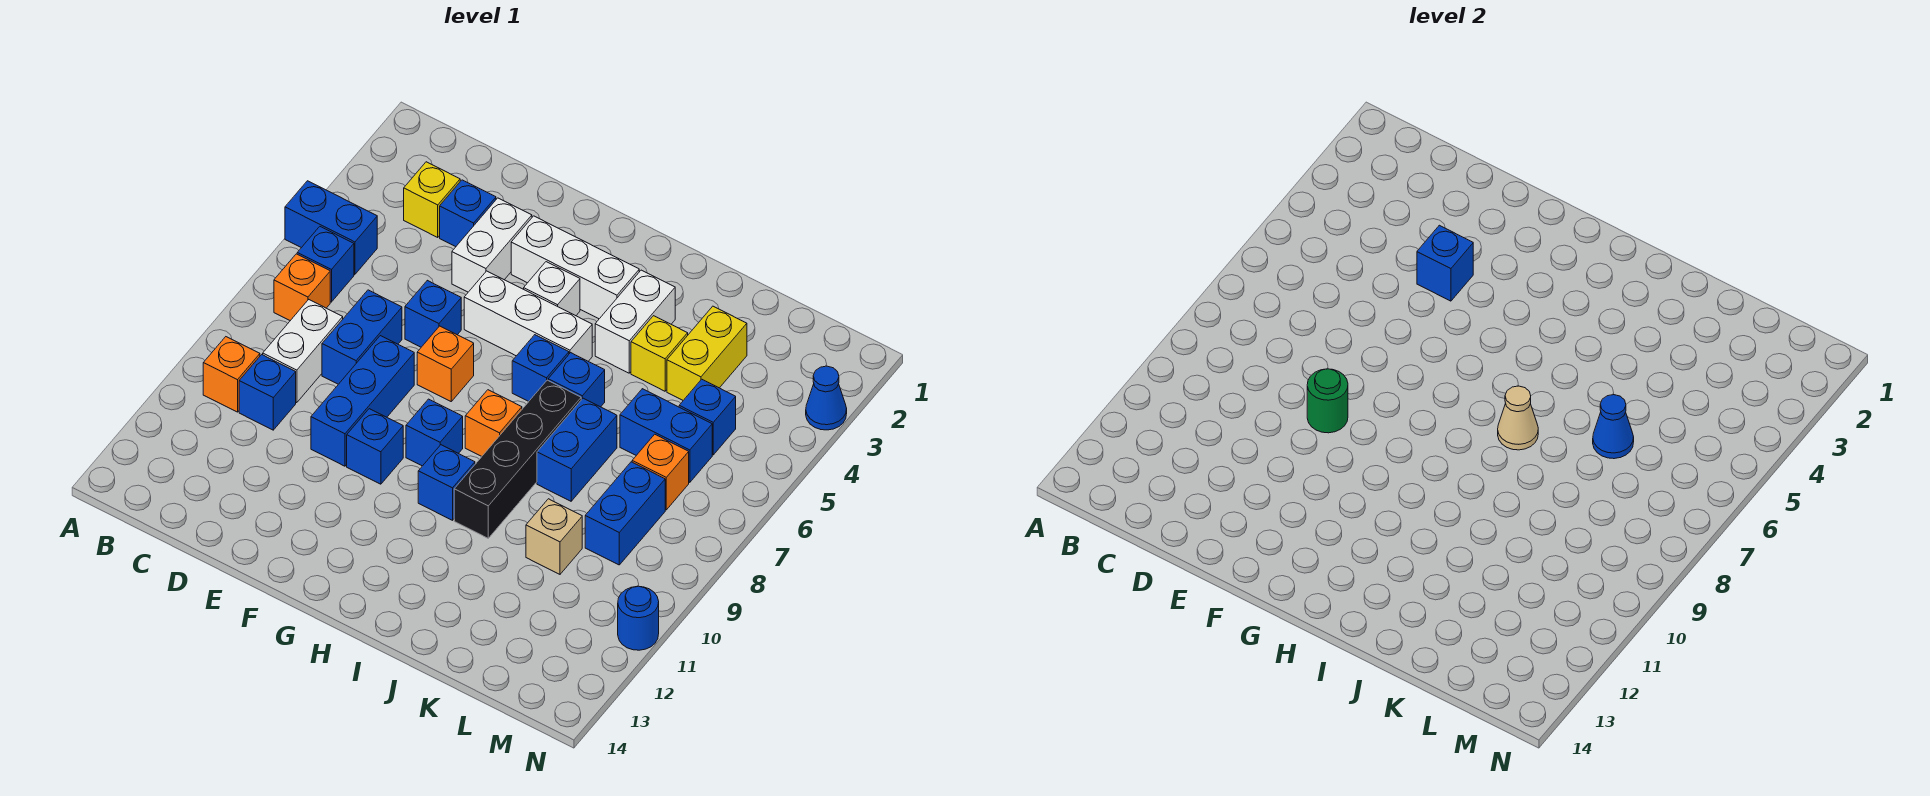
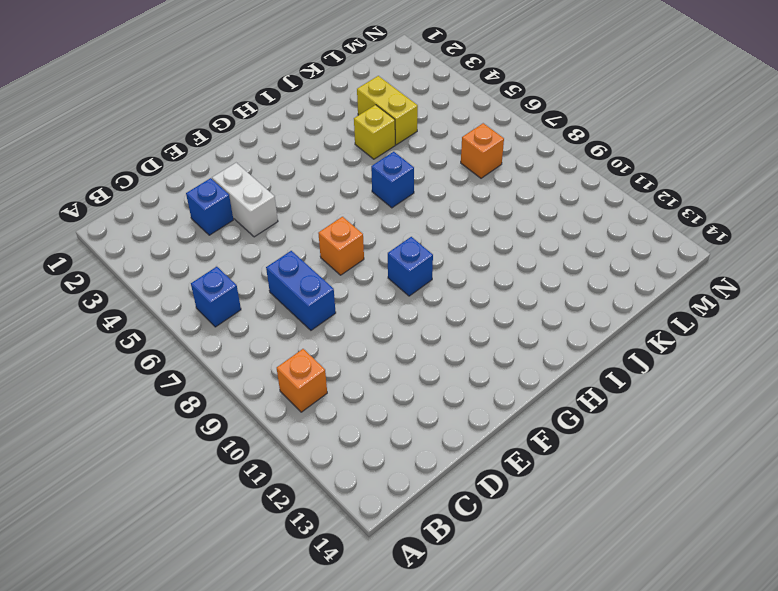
none -> blue brick A5:B5 level 1
none -> orange brick B7 level 1
none -> yellow brick C3 level 1
none -> white brick C8:C9 level 1

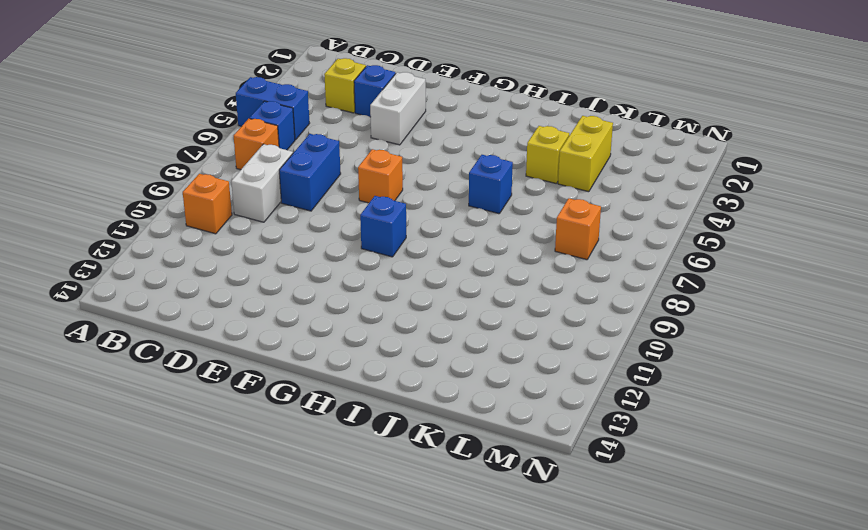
none -> blue brick C10 level 1
none -> blue brick E6 level 1
none -> blue brick E8:E10 level 1
none -> white brick F3:H3 level 1

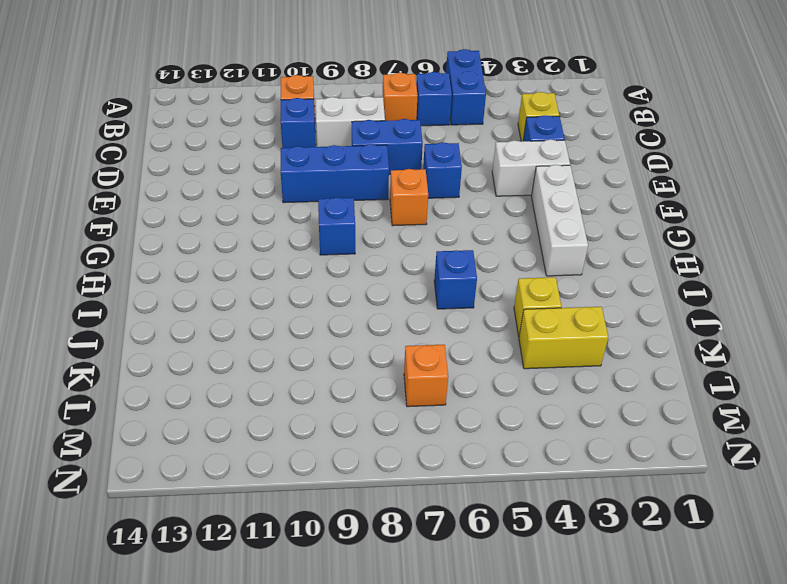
none -> white brick F5:H5 level 1
none -> blue brick F10 level 1
none -> white brick G4 level 1
none -> blue brick H6 level 1

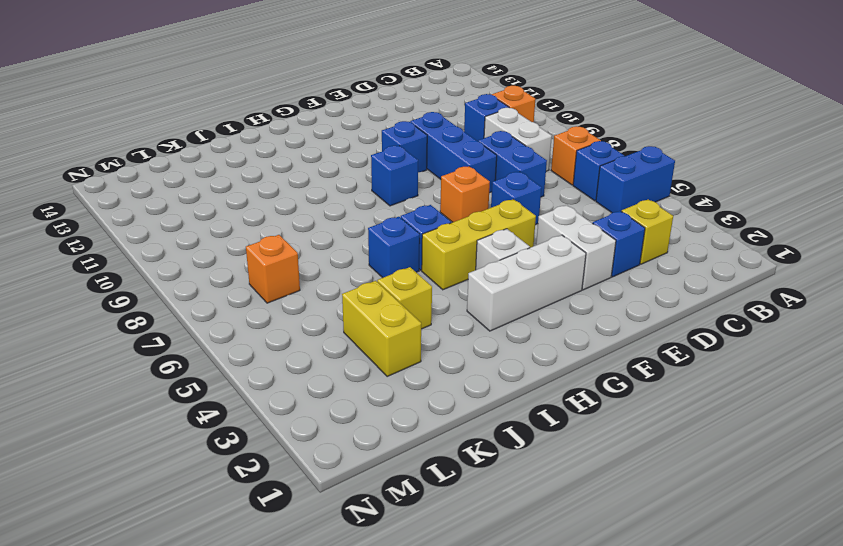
yellow brick F5:H5 level 1 -> white brick F5:H5 level 1
none -> orange brick H8 level 1
none -> blue brick H10 level 1
none -> white brick I3:I4 level 1
none -> black brick I7:I10 level 1

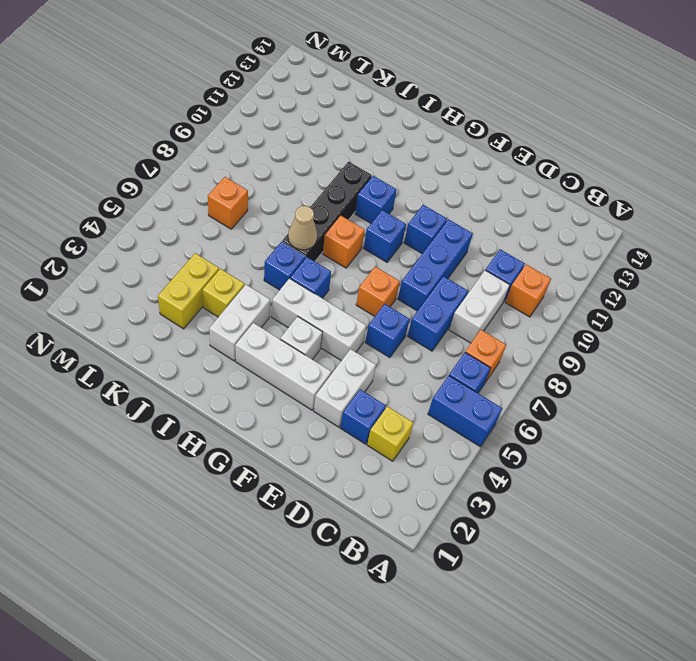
none -> blue brick J7:J8 level 1
none -> blue brick K6:L6 level 1
none -> tan brick K10 level 1
none -> blue brick L5 level 1

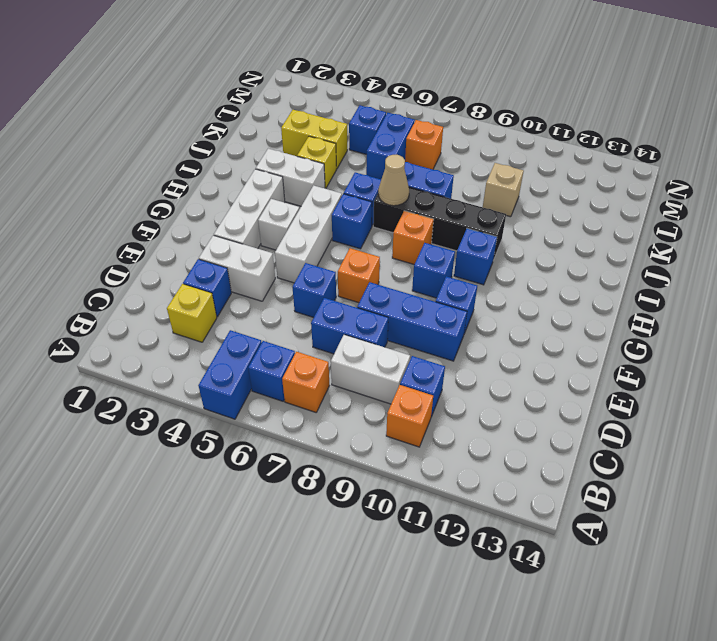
none -> blue brick L8:L9 level 1
none -> blue cone N3 level 1
none -> blue round brick N11 level 1
none -> blue brick E4 level 2

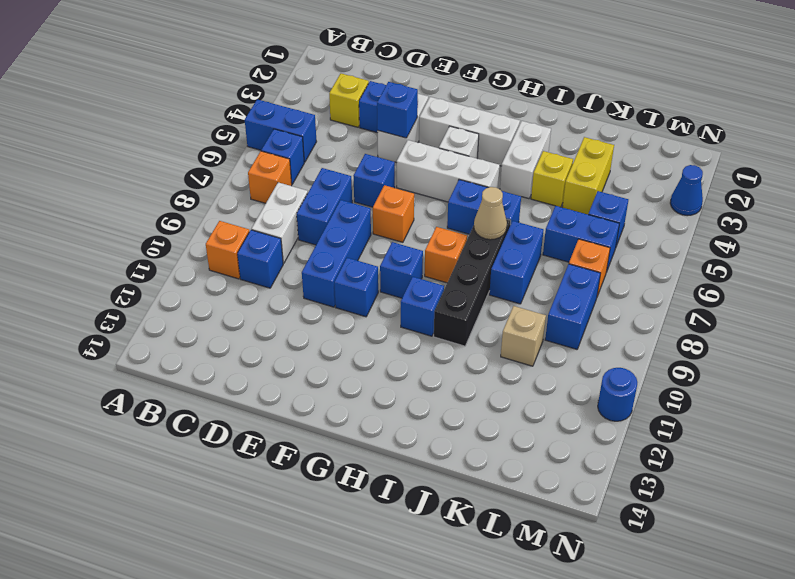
none -> green round brick E9 level 2
none -> blue cone K6 level 2

